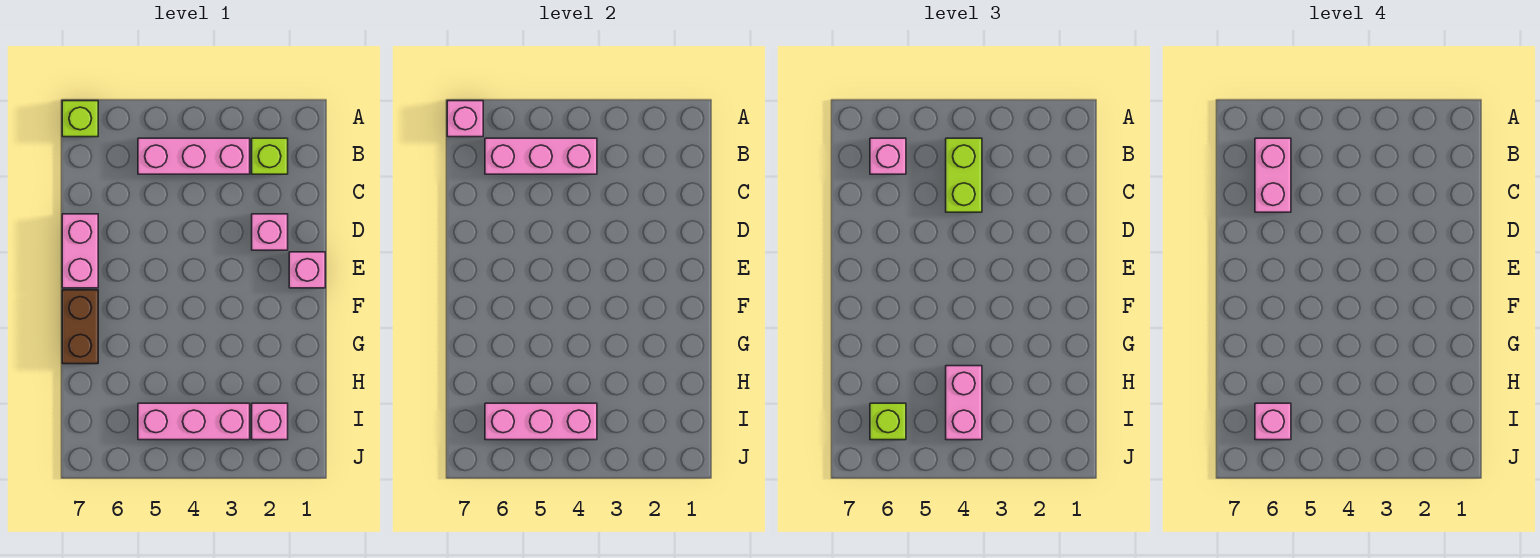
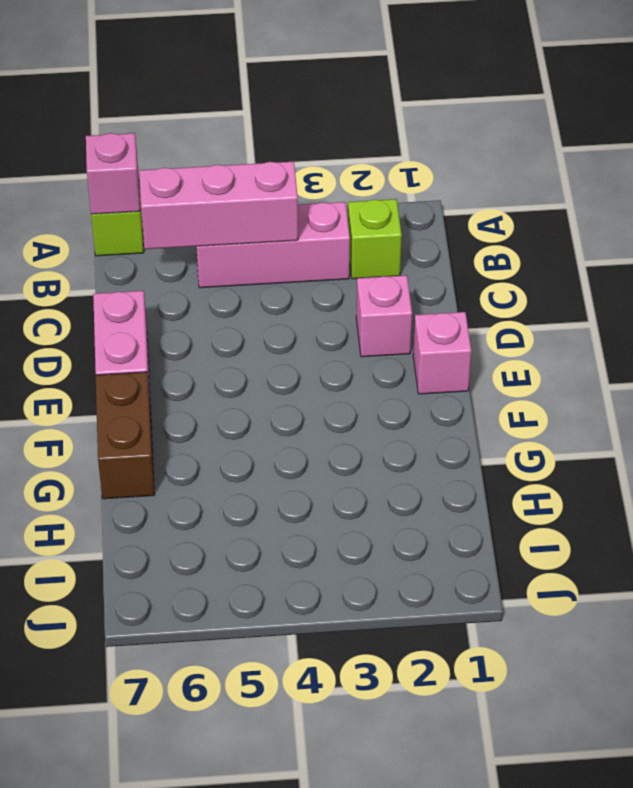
none -> pink brick I2 level 1
none -> pink brick I3:I5 level 1
none -> pink brick I4:I6 level 2

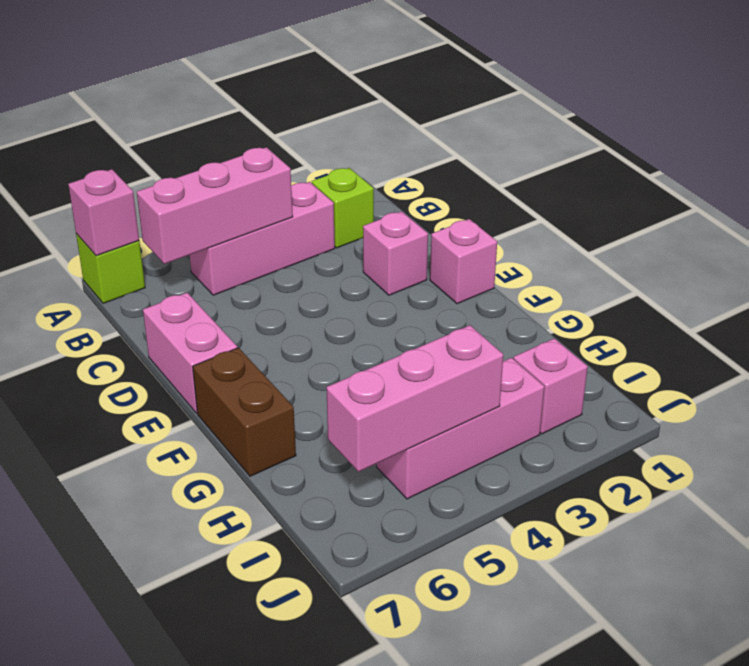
none -> lime brick B4:C4 level 3
none -> pink brick B6 level 3
none -> pink brick H4:I4 level 3

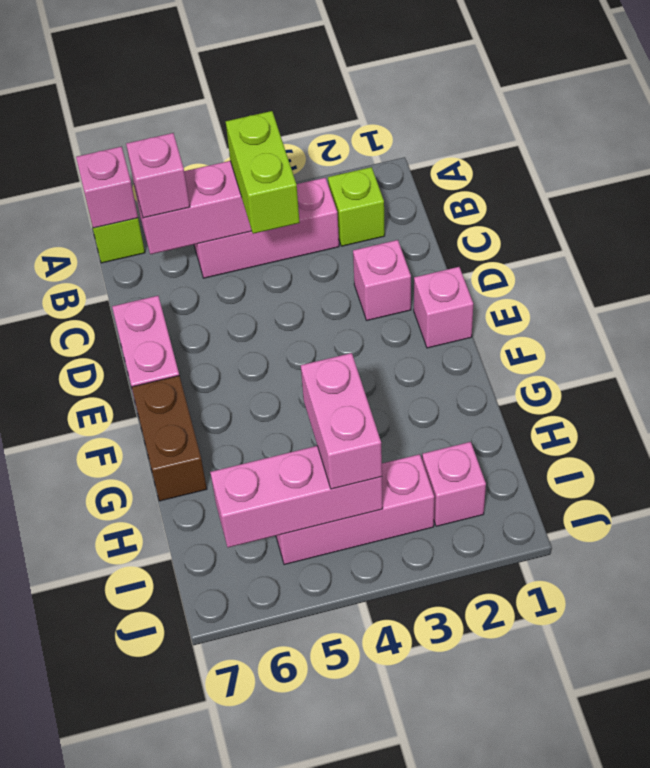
none -> lime brick I6 level 3
none -> pink brick B6:C6 level 4
none -> pink brick I6 level 4

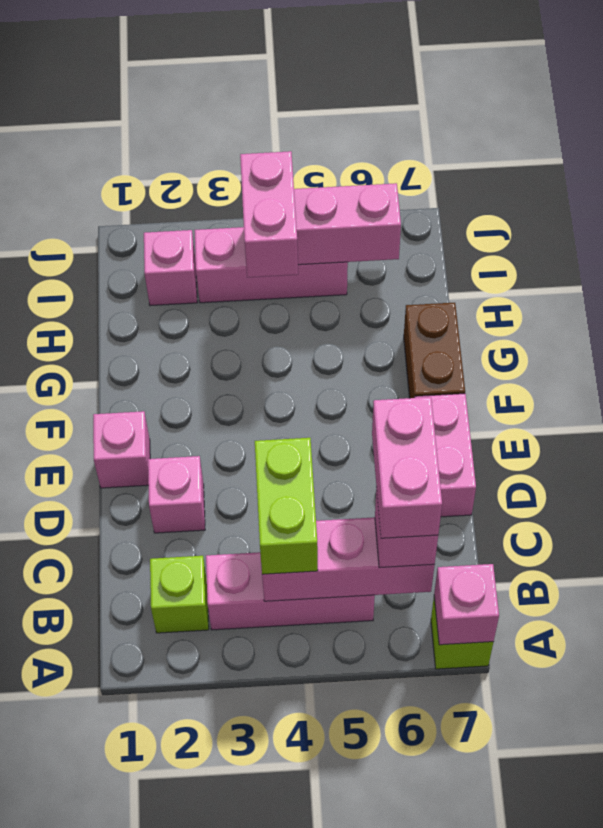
none -> lime brick I6 level 3
none -> pink brick I6 level 4

